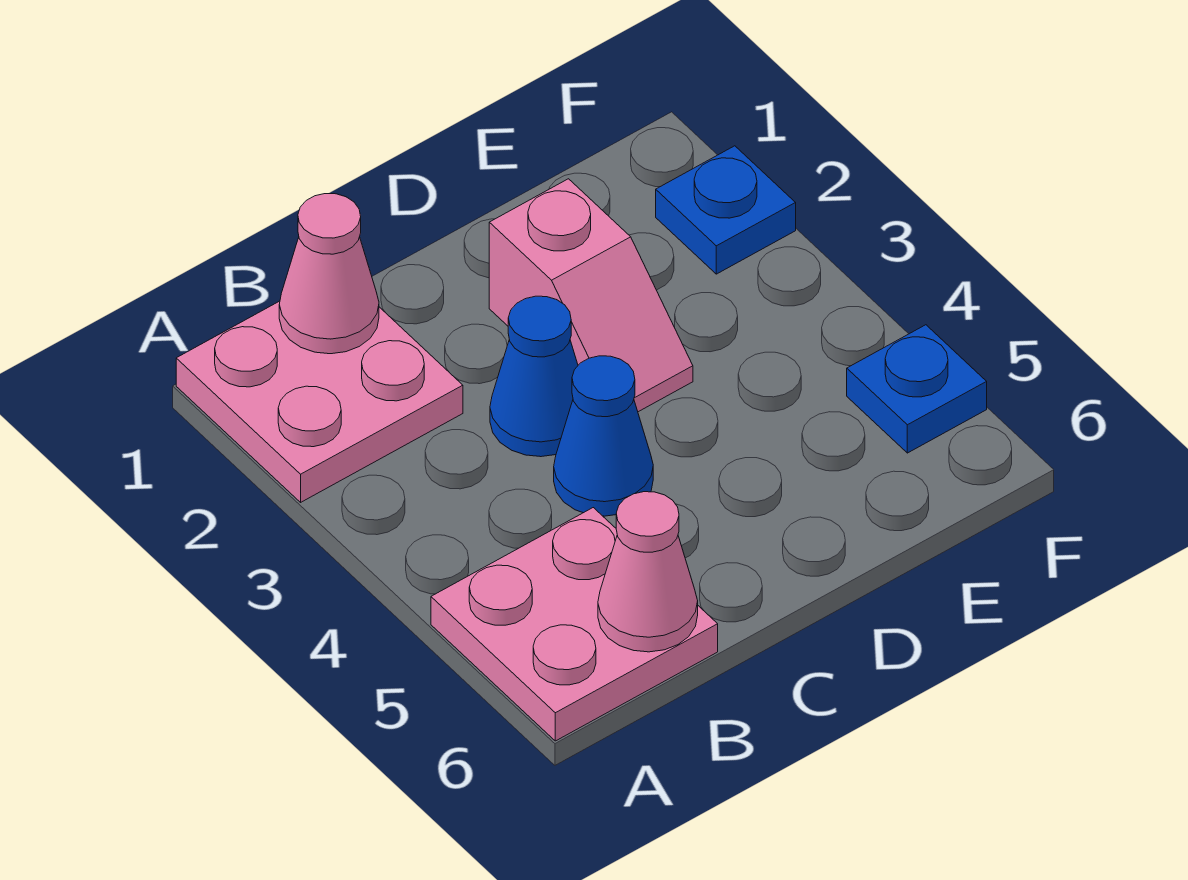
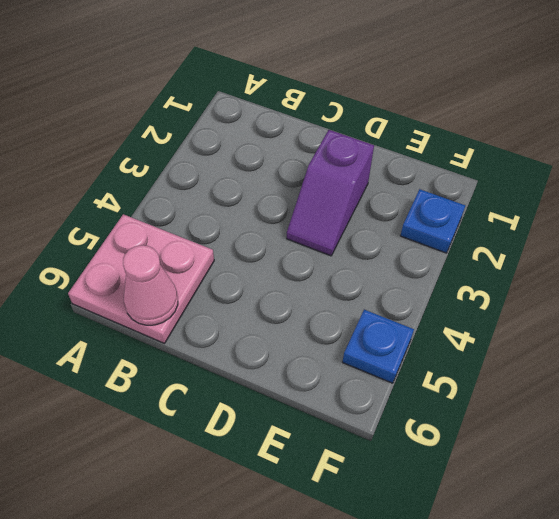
purple slope D2:D3 level 1 top 2 -> pink slope D2:D3 level 1 top 2
none -> pink plate A1:B2 level 1
none -> blue cone C3 level 1

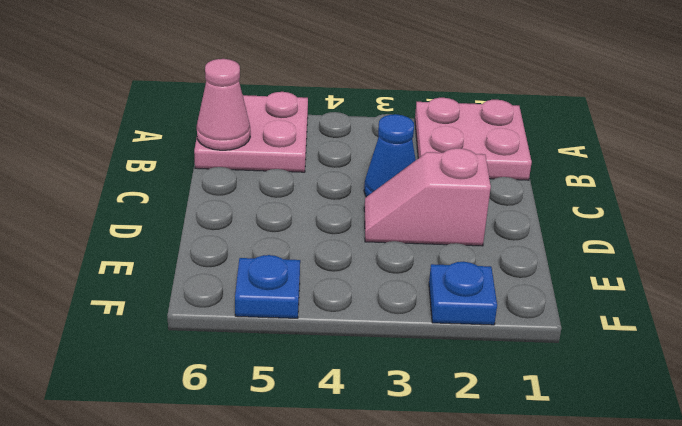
none -> blue cone C4 level 1
none -> pink cone B1 level 2

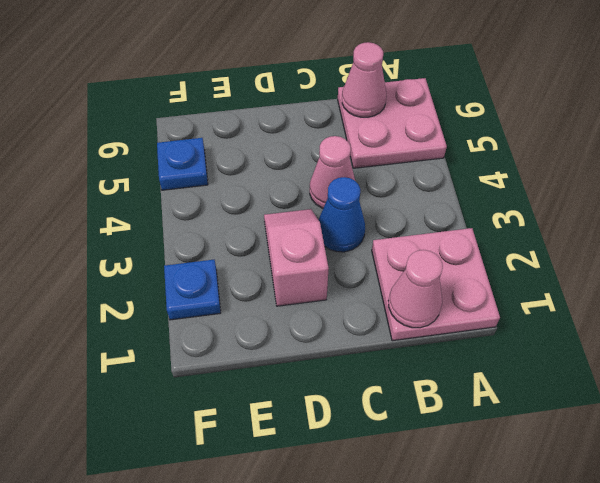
pink cone C4 level 1 -> blue cone C4 level 1

